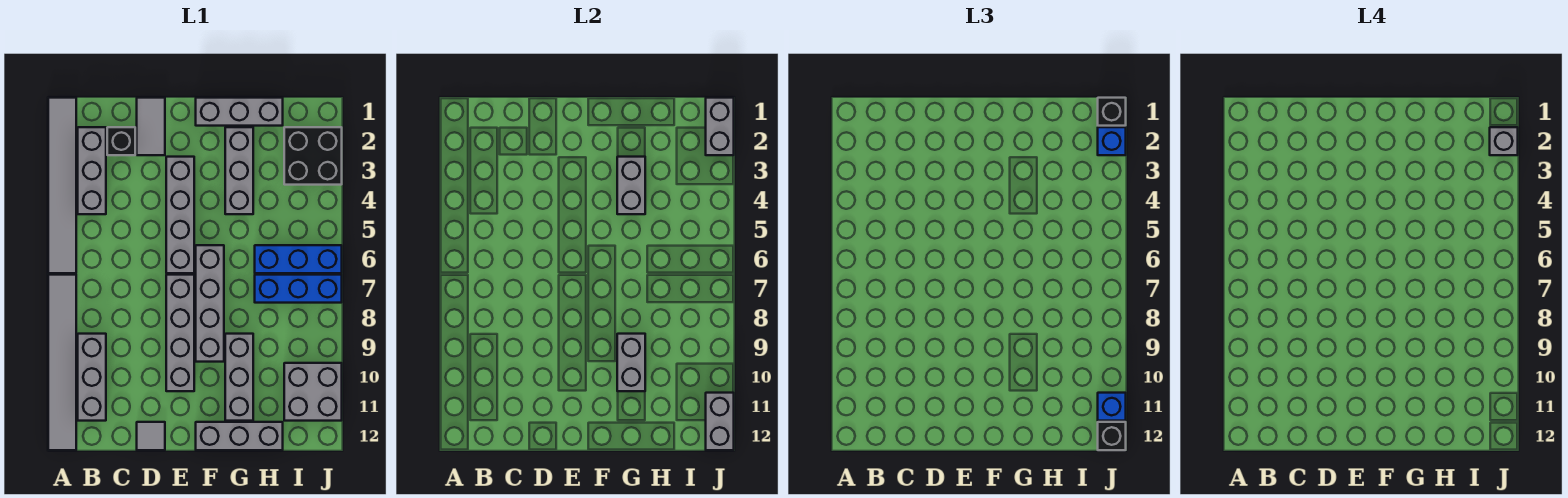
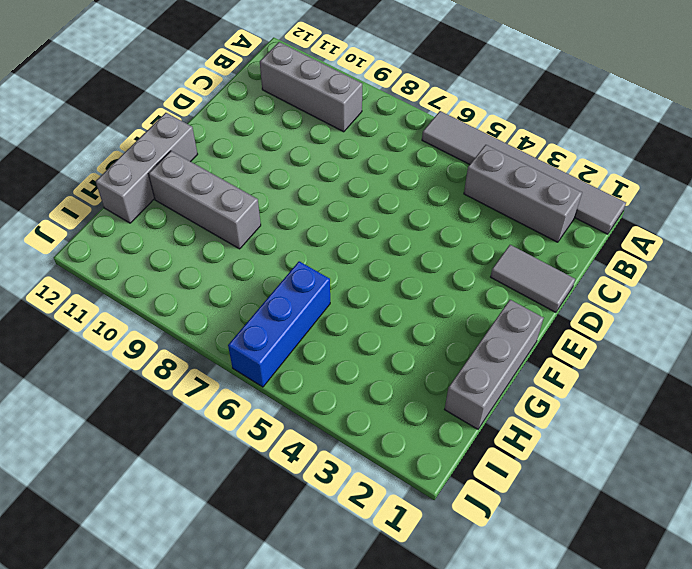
none -> grey tile A7:A12 level 1
none -> black brick C2 level 1
none -> grey tile D12 level 1

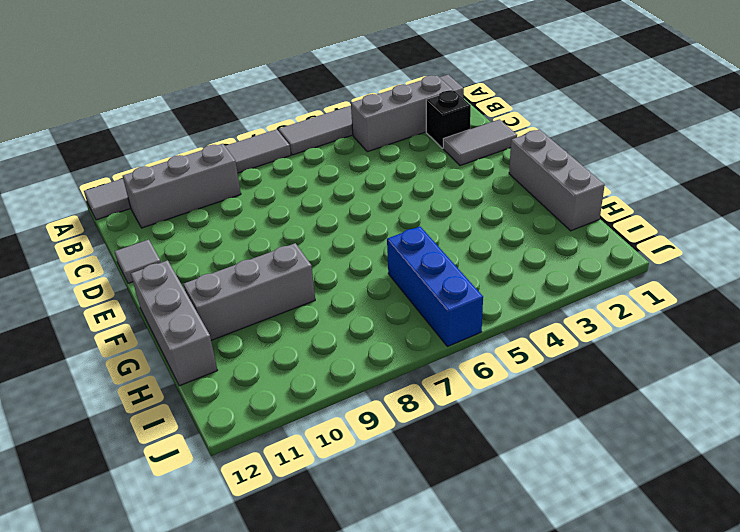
none -> grey brick E3:E6 level 1
none -> grey brick E7:E10 level 1
none -> grey brick F6:F9 level 1

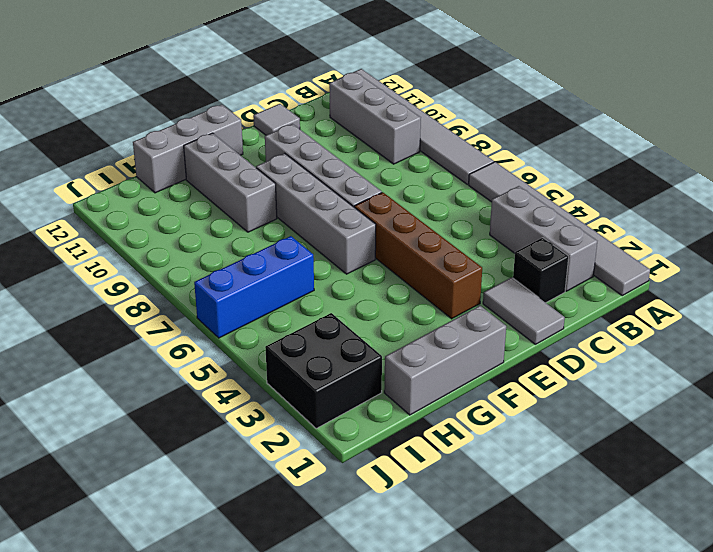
brown brick E3:E6 level 1 -> grey brick E3:E6 level 1
none -> grey brick G2:G4 level 1
none -> blue brick H7:J7 level 1
none -> grey brick I10:J11 level 1

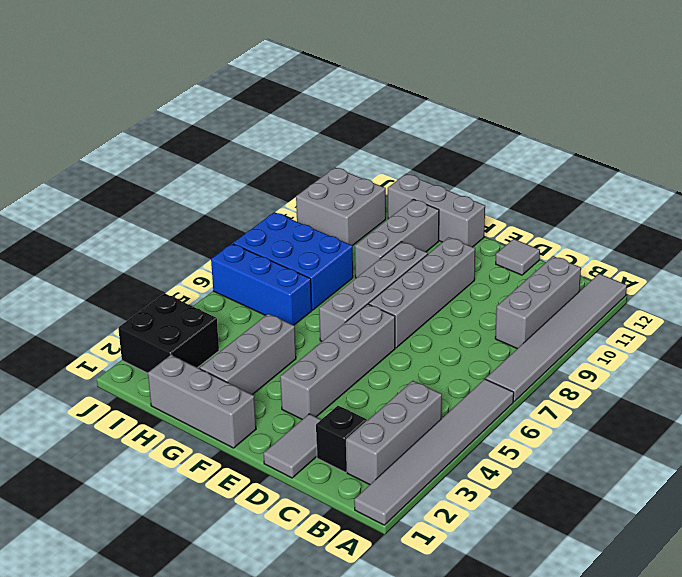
blue brick H7:J8 level 1 -> blue brick H7:J7 level 1
none -> grey brick G3:G4 level 2
none -> grey brick G9:G10 level 2
none -> grey brick J1:J2 level 2

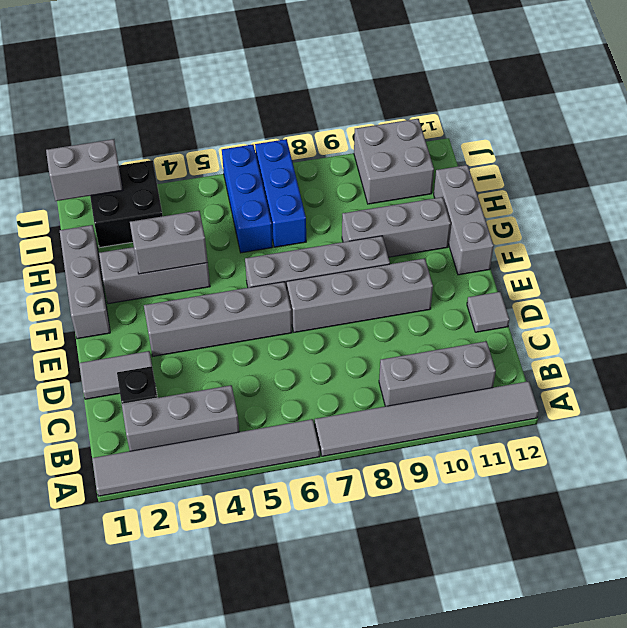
none -> grey brick G9:G10 level 2
none -> grey brick J11:J12 level 2
none -> black brick J1 level 3

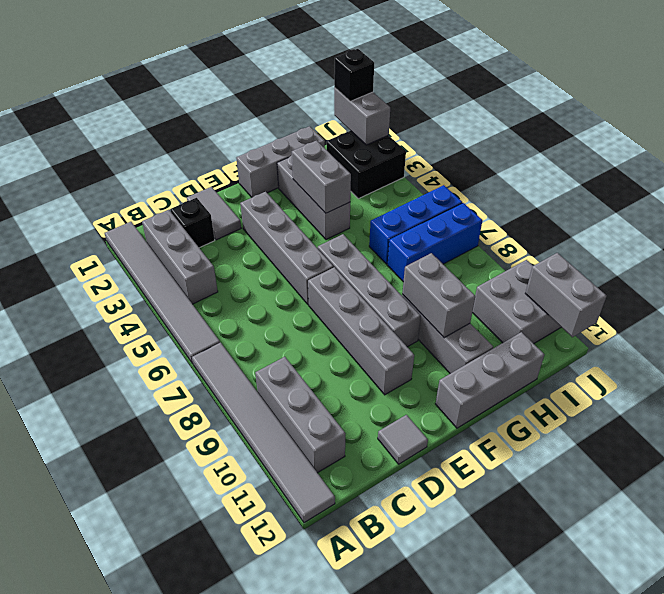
none -> blue brick J2 level 3
none -> blue brick J11 level 3
none -> black brick J12 level 3

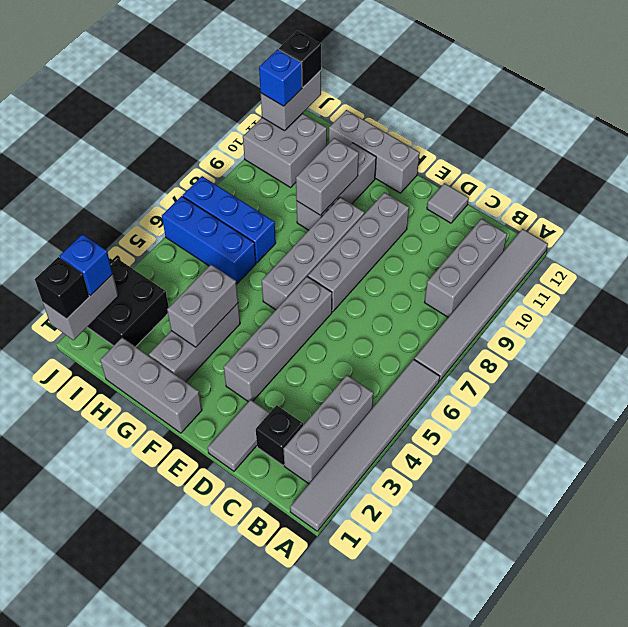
none -> grey brick J2 level 4

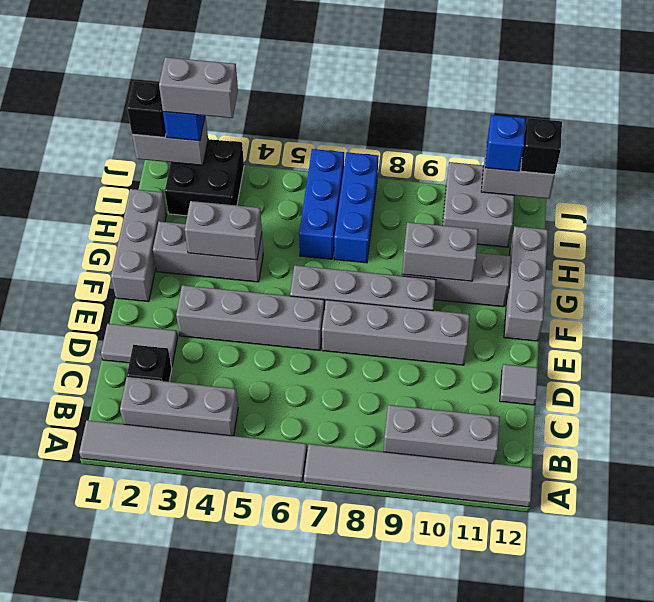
grey brick J2:J3 level 4 -> grey brick J2 level 4

